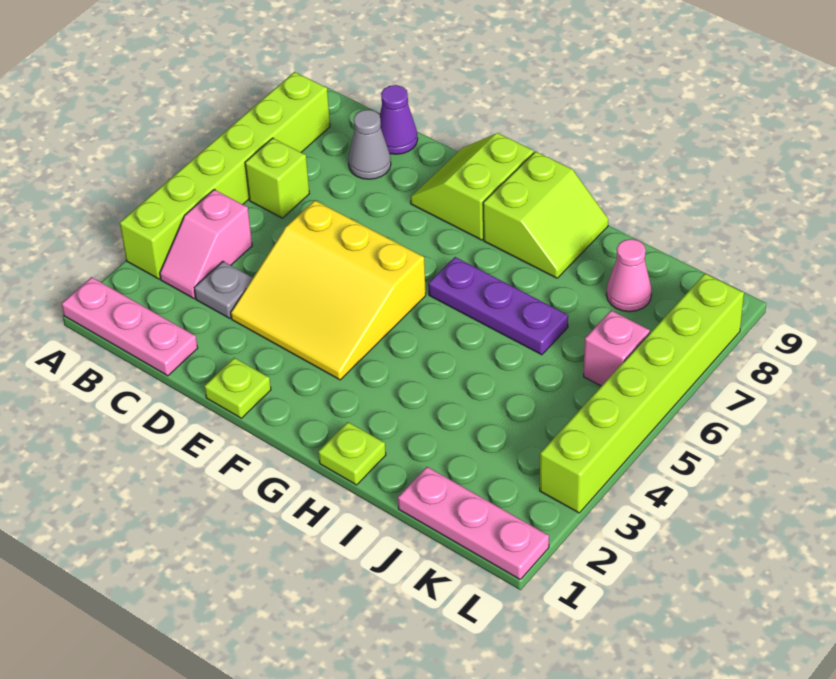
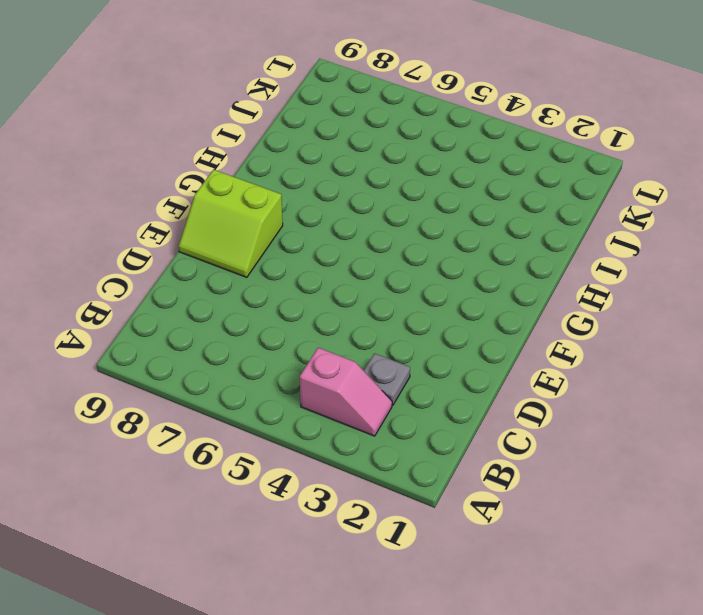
none -> pink plate A1:C1 level 1
none -> lime brick A3:A8 level 1
none -> lime brick B6 level 1

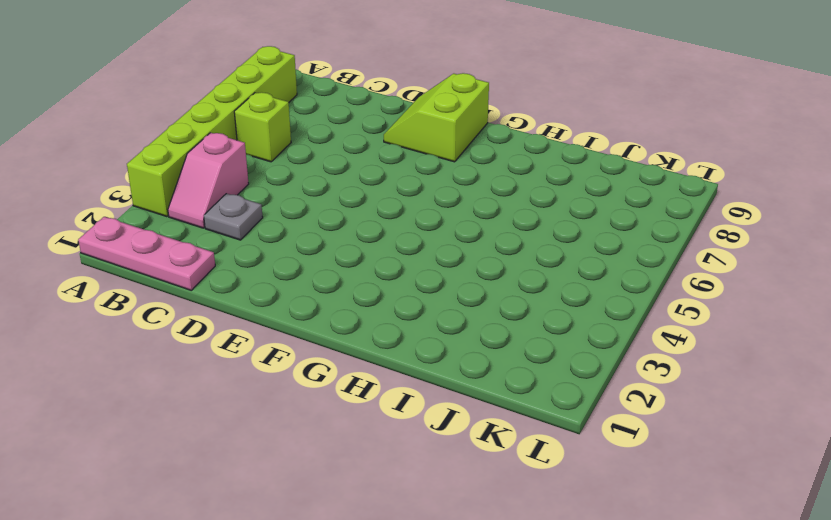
none -> grey cone C8 level 1
none -> purple cone C9 level 1
none -> yellow slope D3:F5 level 1 top 5

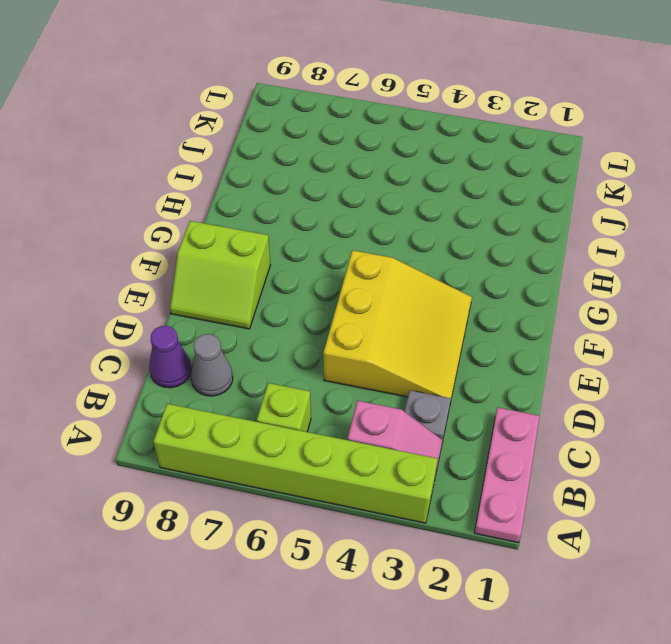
none -> lime plate E1 level 1
none -> purple plate G6:I6 level 1
none -> lime slope G8:H9 level 1 top G

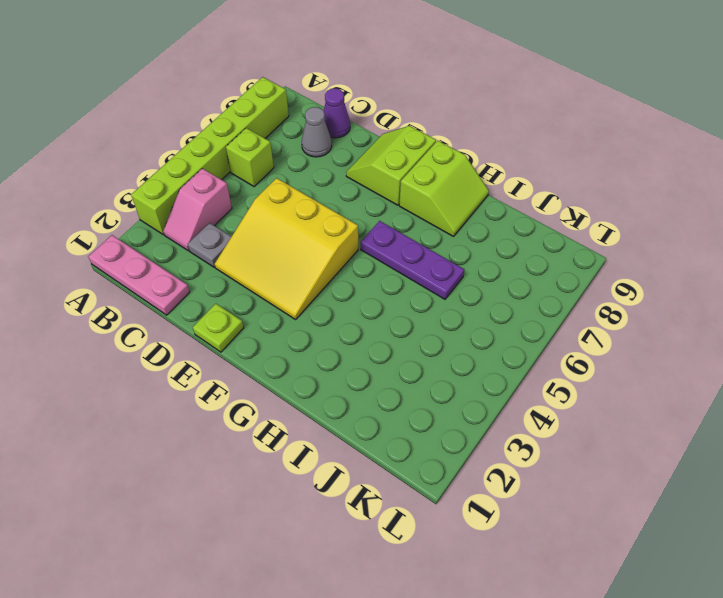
none -> lime plate H1 level 1
none -> pink plate J1:L1 level 1
none -> pink cone J8 level 1

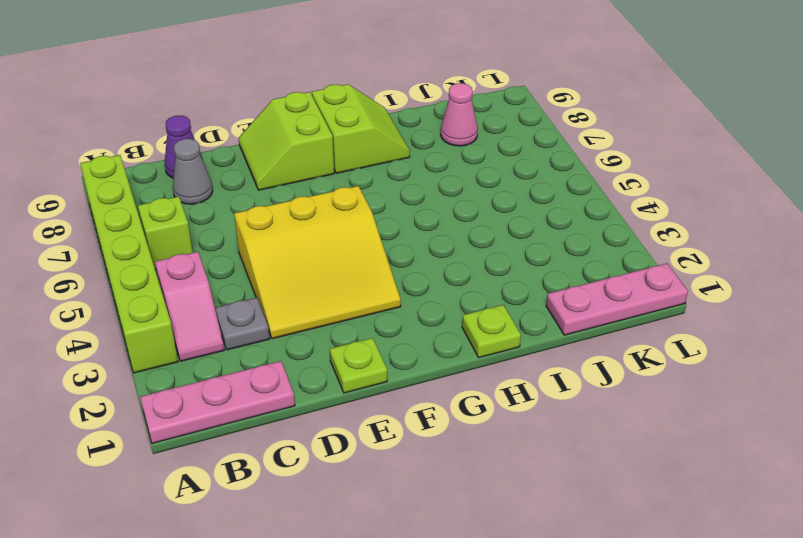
none -> purple plate G6:I6 level 1
none -> pink brick K6 level 1
none -> lime brick L3:L8 level 1

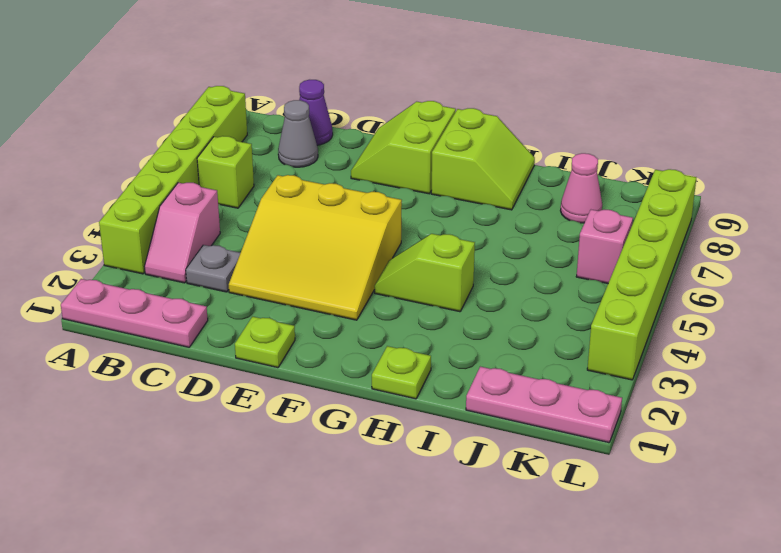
lime slope G4:H4 level 1 top H -> none
none -> purple plate G6:I6 level 1

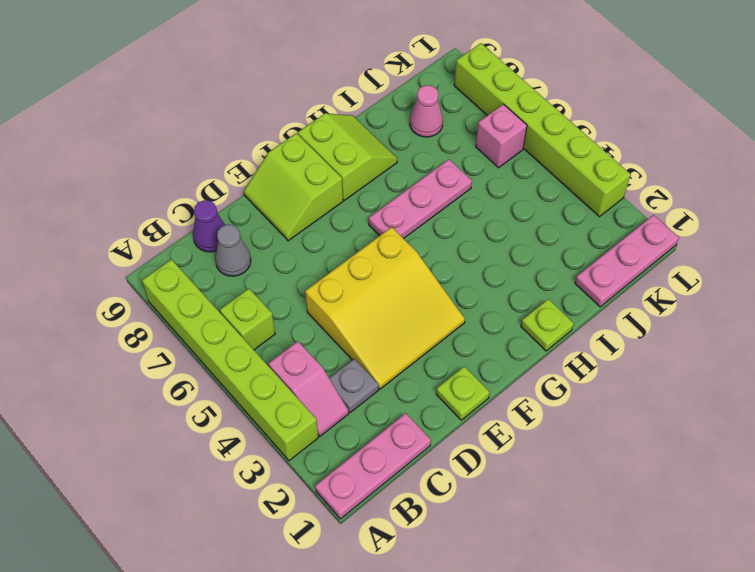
pink plate G6:I6 level 1 -> purple plate G6:I6 level 1

